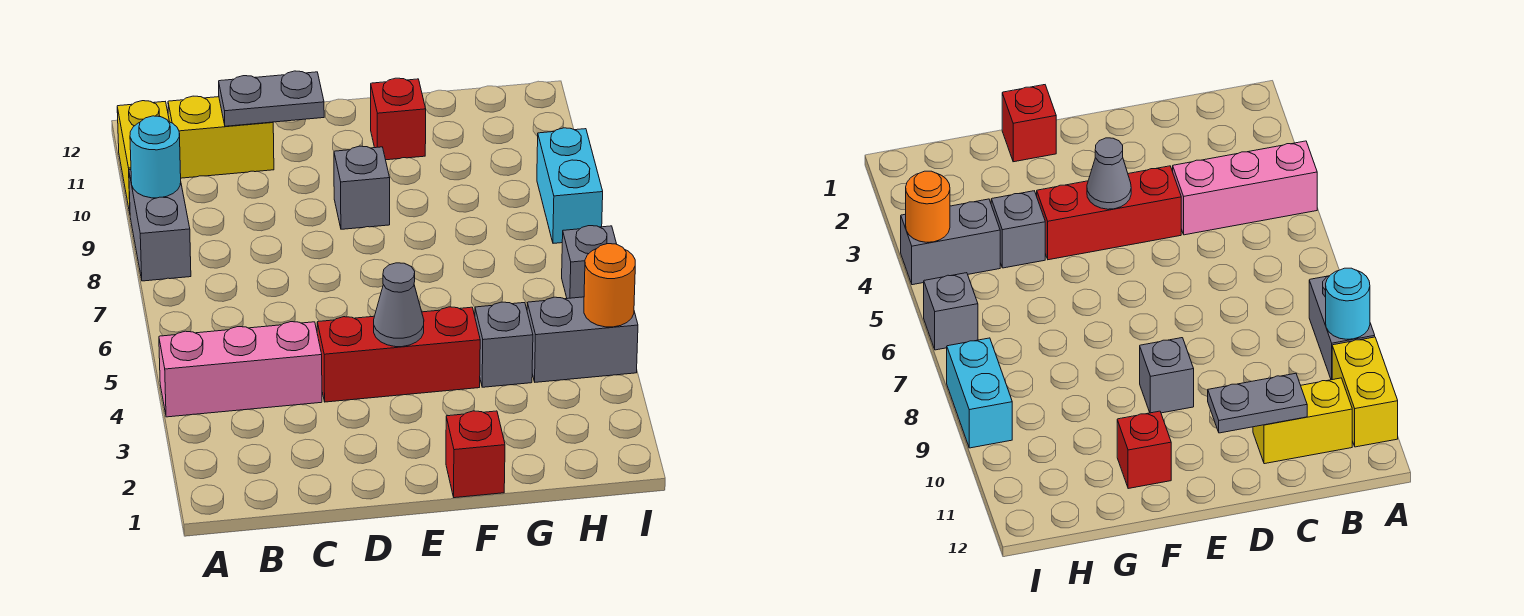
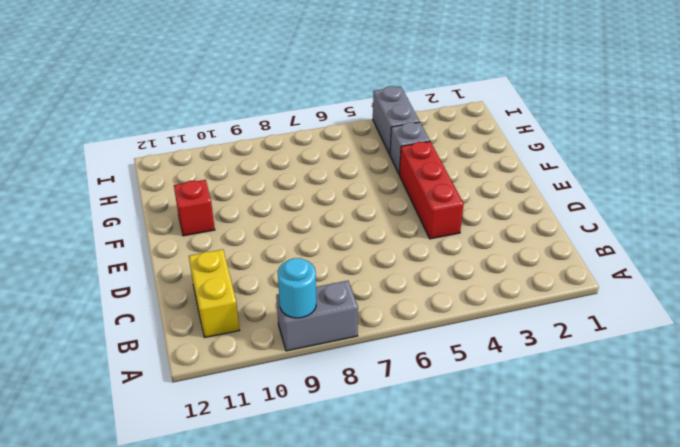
none -> pink brick A4:C4 level 1
none -> yellow brick A10:A11 level 1
none -> grey brick E9 level 1

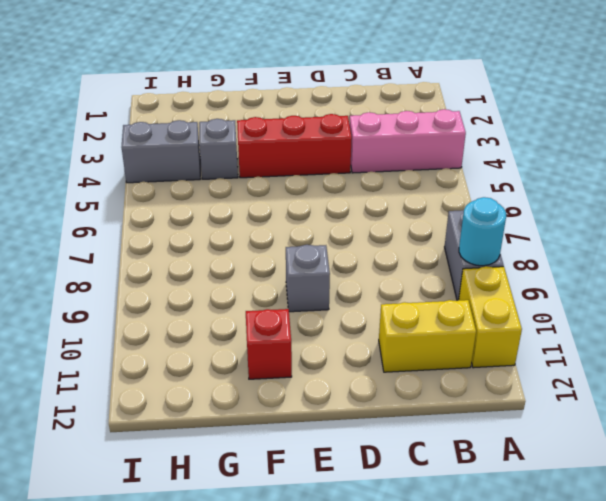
none -> red brick F1 level 1
none -> grey brick I6 level 1
none -> cyan brick I8:I9 level 1

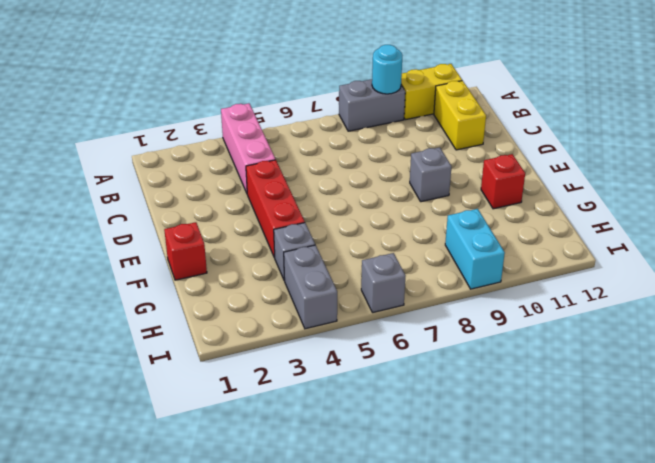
cyan brick H9:I9 level 1 -> cyan brick I8:I9 level 1
none -> grey plate C11:D11 level 2
none -> grey cone E4 level 2
none -> orange round brick I4 level 2

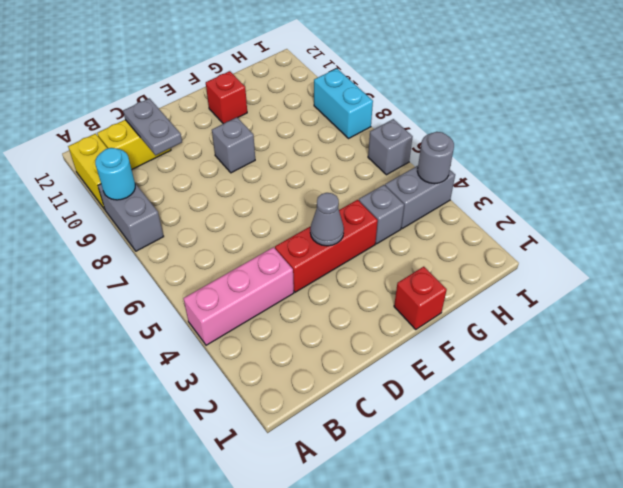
grey plate C10:C11 level 2 -> grey plate C11:D11 level 2
grey round brick I4 level 2 -> orange round brick I4 level 2

